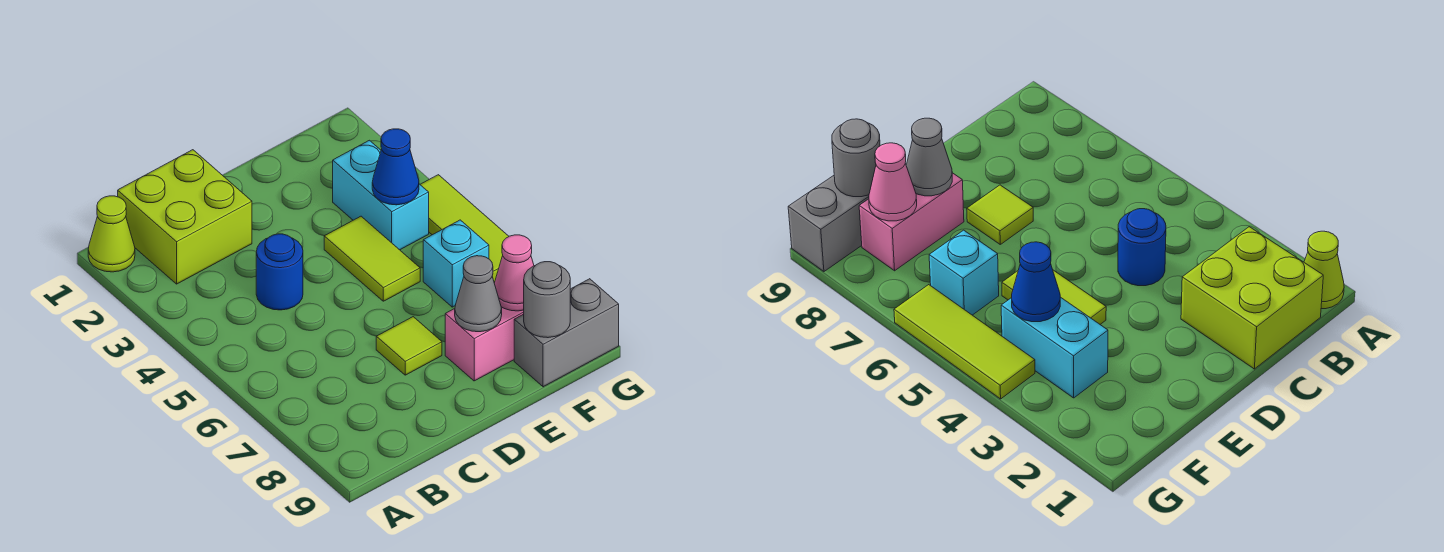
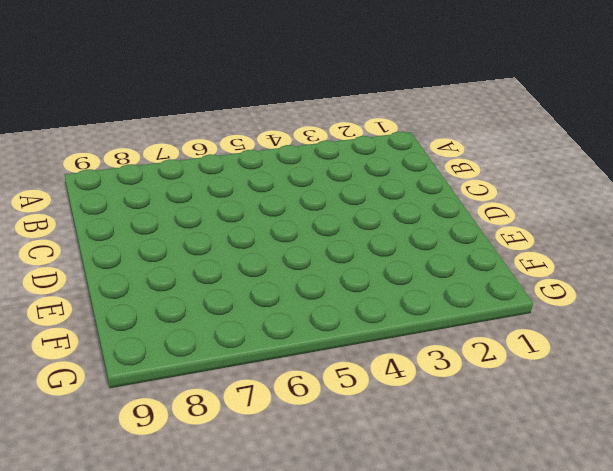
none -> lime cone A1 level 1
none -> lime brick B1:C2 level 1
none -> blue round brick C4 level 1

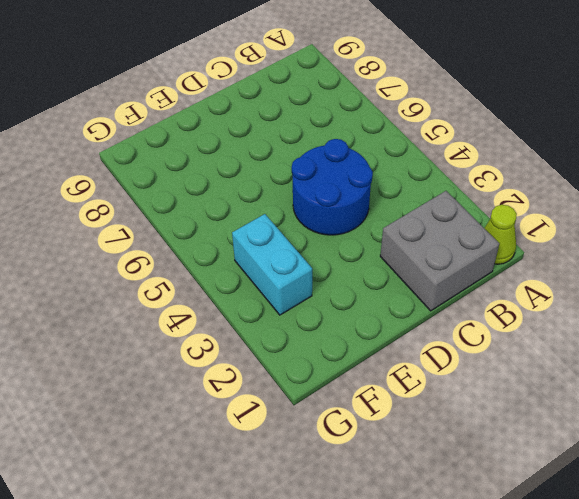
grey brick B1:C2 level 1 -> lime brick B1:C2 level 1
blue round brick C4:D5 level 1 -> blue round brick C4 level 1
none -> lime tile D7 level 1
none -> lime tile E4:E5 level 1
none -> pink brick E8:F8 level 1

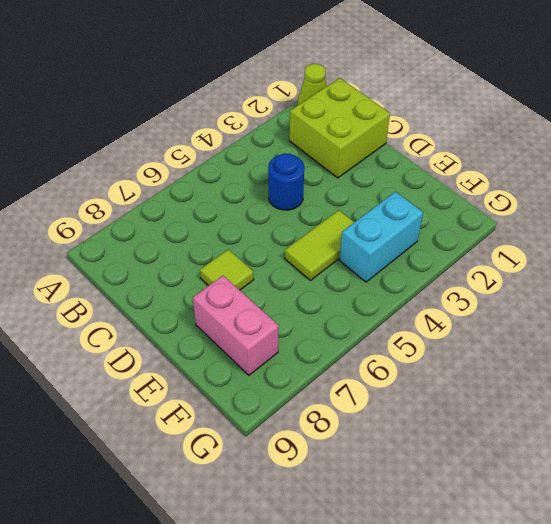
none -> cyan brick F6 level 1
none -> grey brick F9:G9 level 1
none -> lime tile G4:G6 level 1

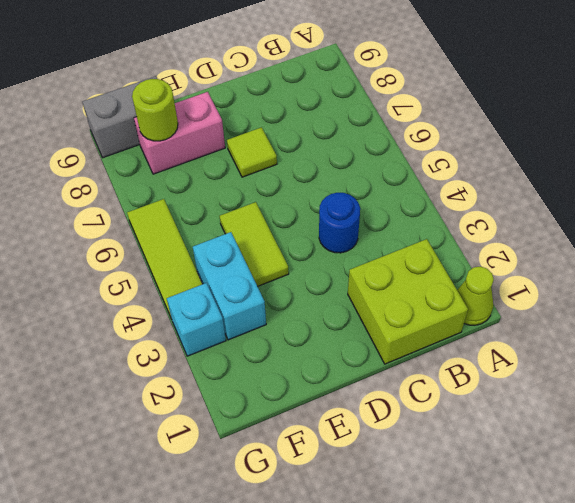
lime round brick F8 level 2 -> pink cone F8 level 2
cyan brick G3 level 1 -> cyan brick F6 level 1
none -> grey cone E8 level 2
none -> blue cone F4 level 2
none -> grey round brick F9 level 2

